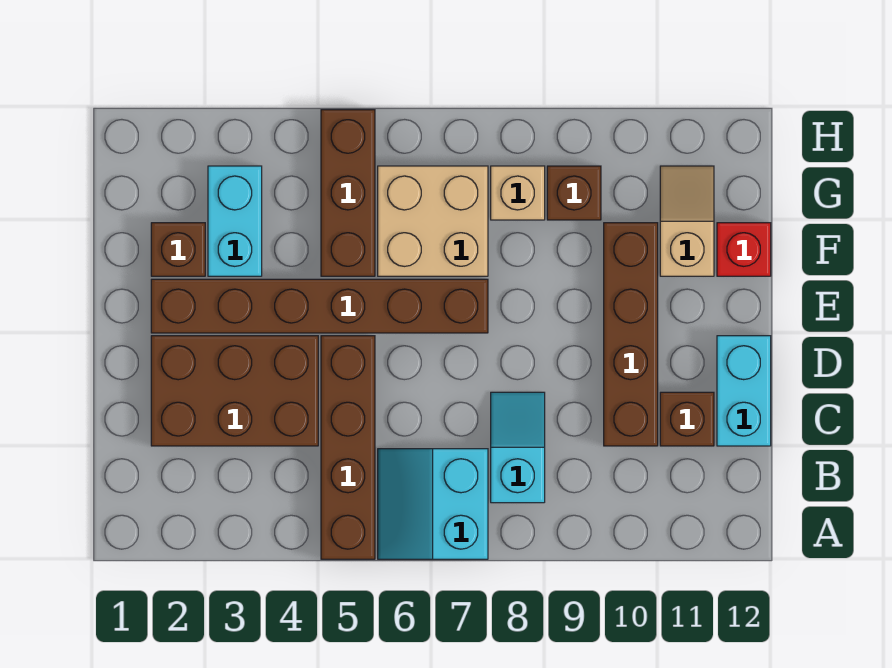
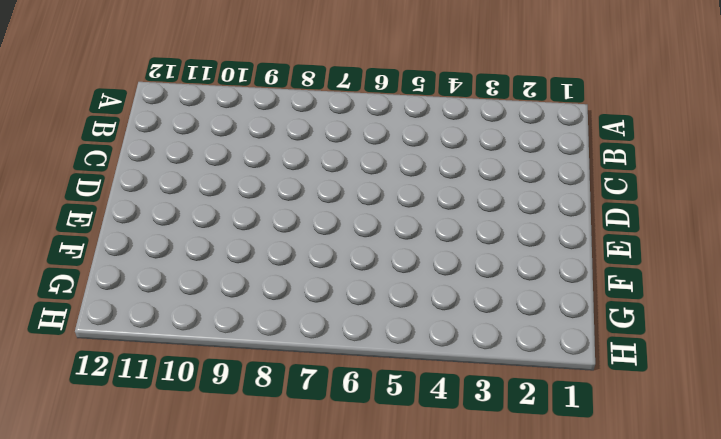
none -> brown brick A5:D5 level 1
none -> cyan slope A6:B7 level 1 top 7
none -> cyan slope B8:C8 level 1 top B

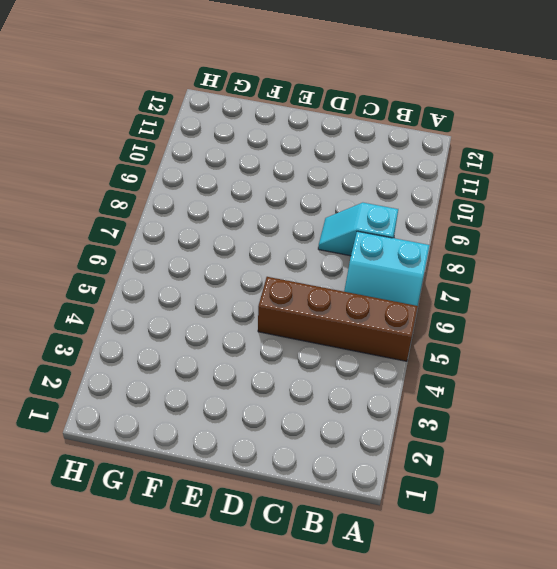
none -> brown brick C2:D4 level 1
none -> brown brick C10:F10 level 1
none -> brown brick C11 level 1

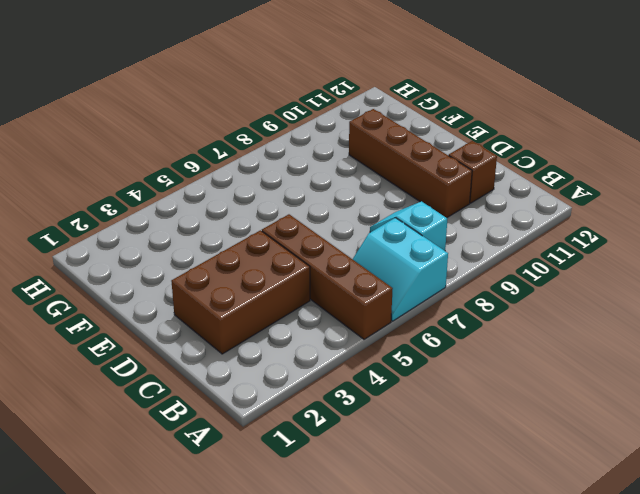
none -> cyan brick C12:D12 level 1
none -> brown brick E2:E7 level 1
none -> brown brick F2 level 1

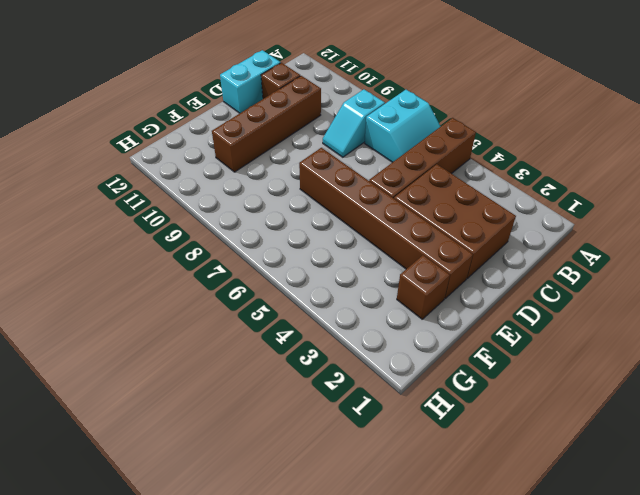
none -> cyan brick F3:G3 level 1
none -> brown brick F5:H5 level 1
none -> tan brick F6:G7 level 1

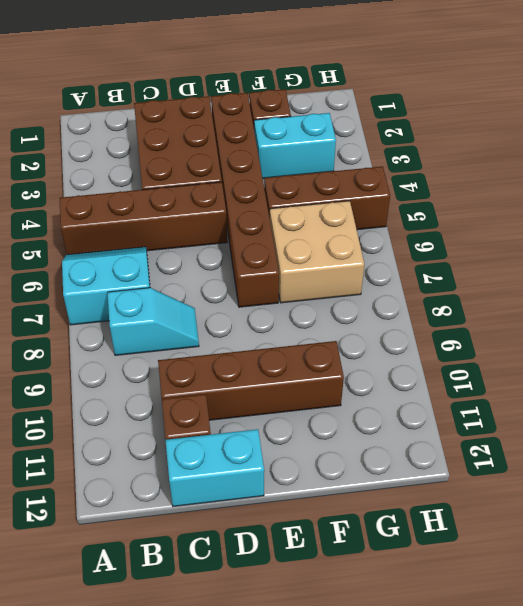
none -> tan slope F11:G11 level 1 top F
none -> red brick F12 level 1
none -> tan brick G8 level 1

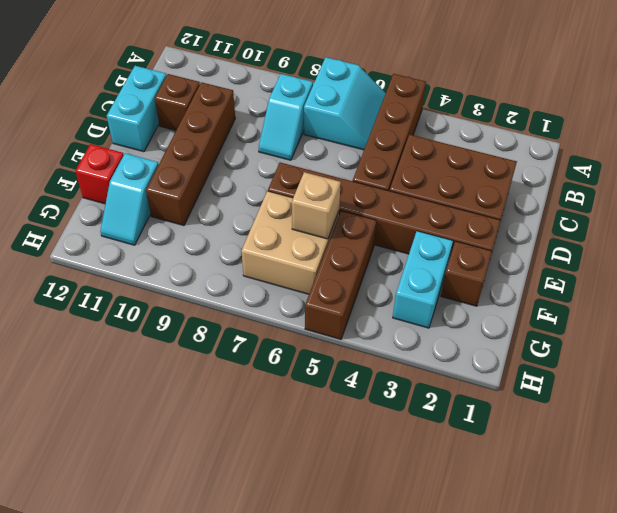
tan brick F6 level 2 -> tan brick G8 level 1
cyan slope F11:G11 level 1 top F -> tan slope F11:G11 level 1 top F
none -> brown brick G9 level 1

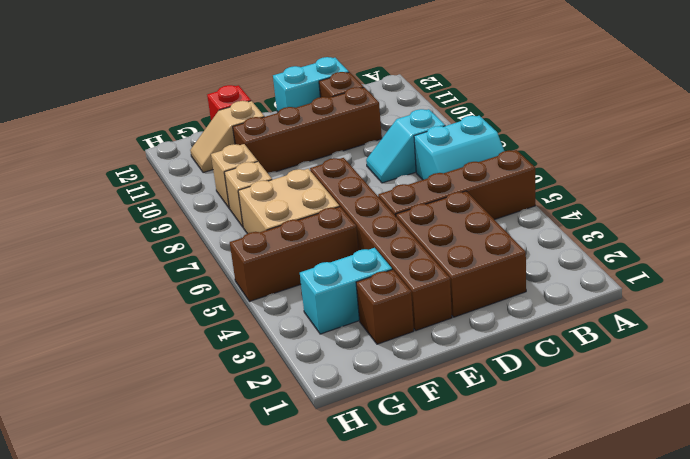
tan brick G9 level 1 -> brown brick G9 level 1

